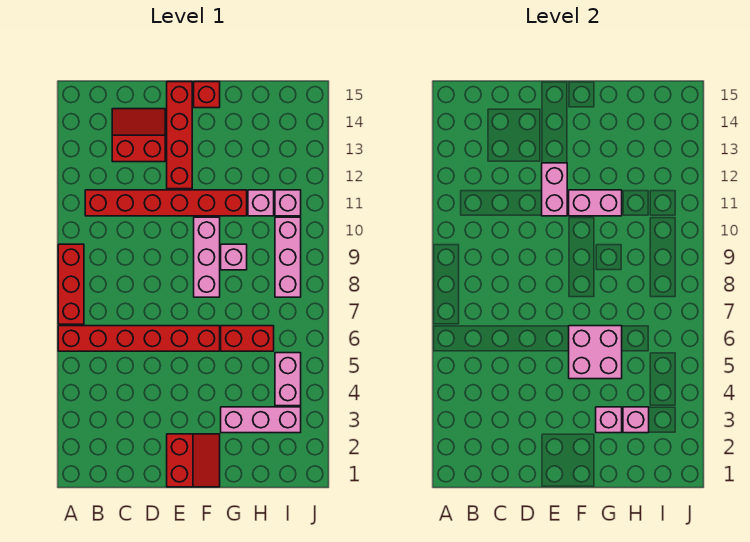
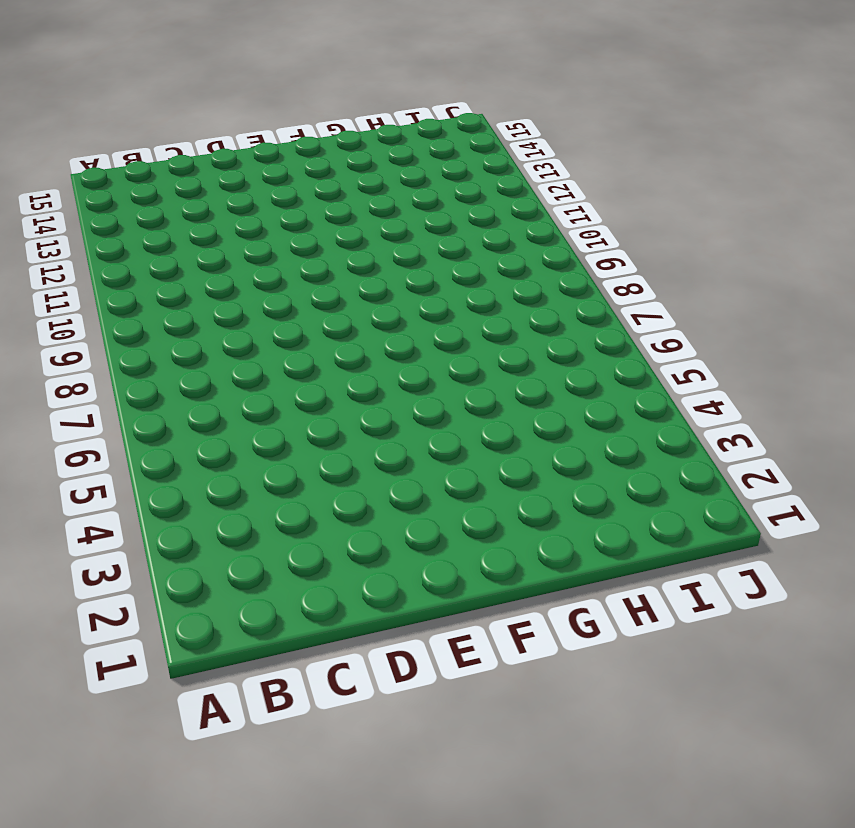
none -> red brick A6:F6 level 1
none -> red brick A7:A9 level 1
none -> red brick B11:G11 level 1

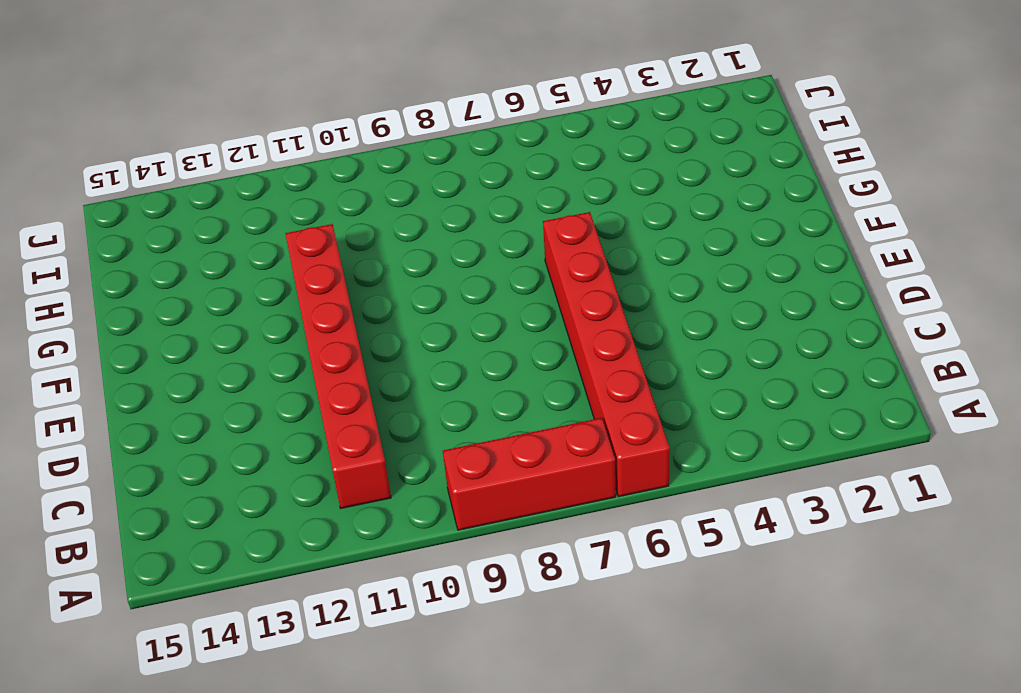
none -> red slope C13:D14 level 1 top 13
none -> red slope E1:F2 level 1 top E
none -> red brick E12:E15 level 1

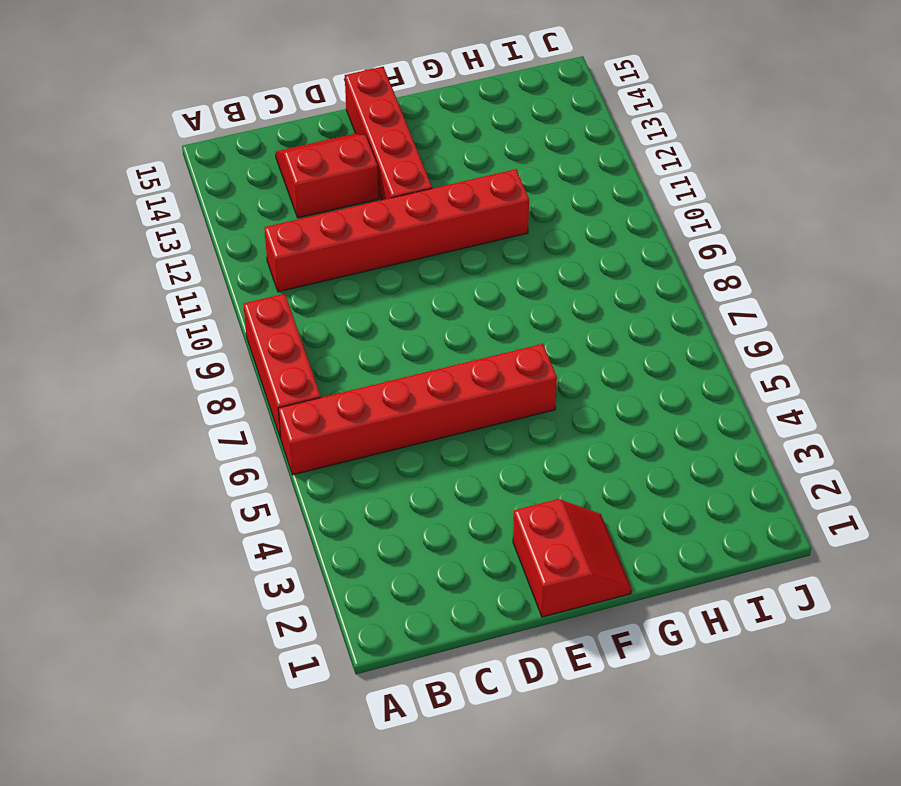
none -> pink brick F8:F10 level 1
none -> red brick F15 level 1
none -> pink brick G3:I3 level 1

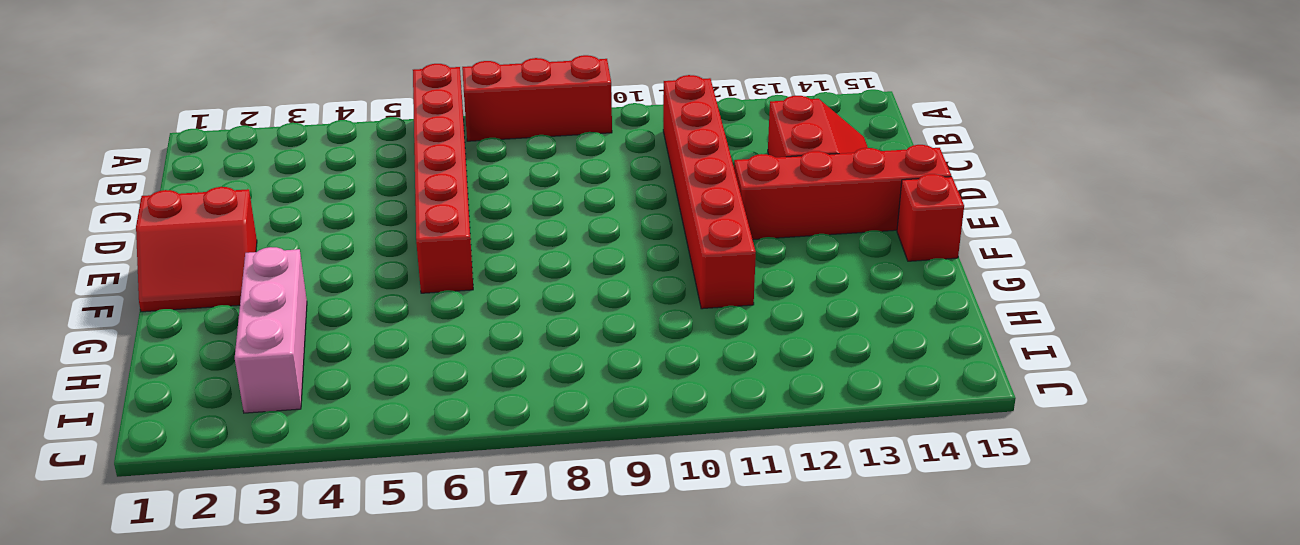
none -> pink brick F8:F10 level 1
none -> red brick G6:H6 level 1
none -> pink brick G9 level 1

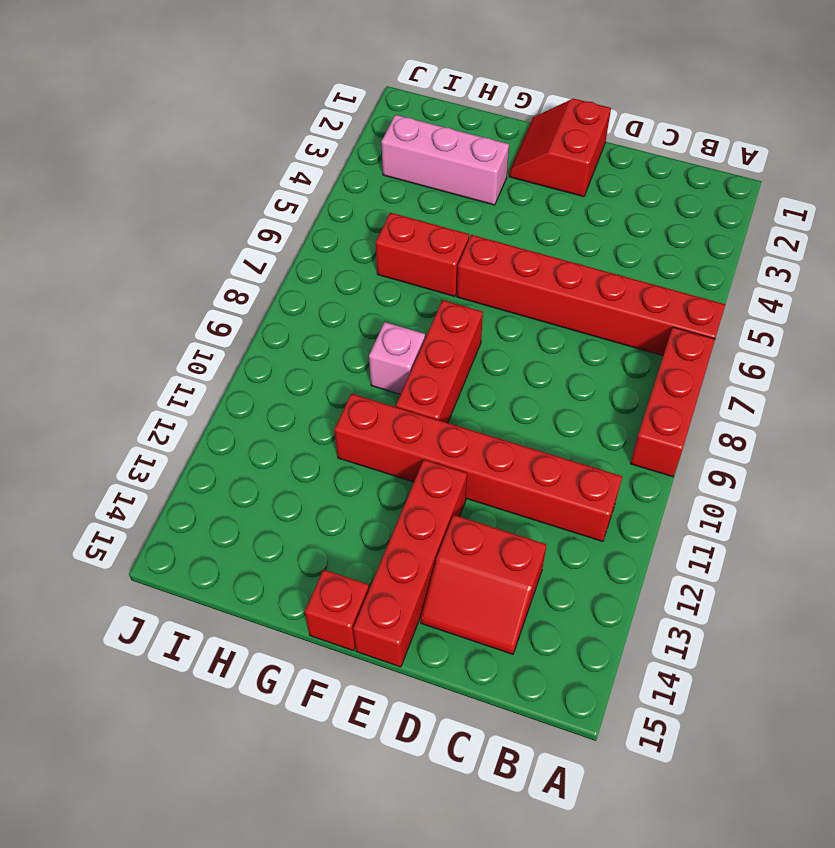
red brick F8:F10 level 1 -> pink brick F8:F10 level 1
none -> pink brick H11 level 1
none -> pink brick I4:I5 level 1
none -> pink brick I8:I10 level 1

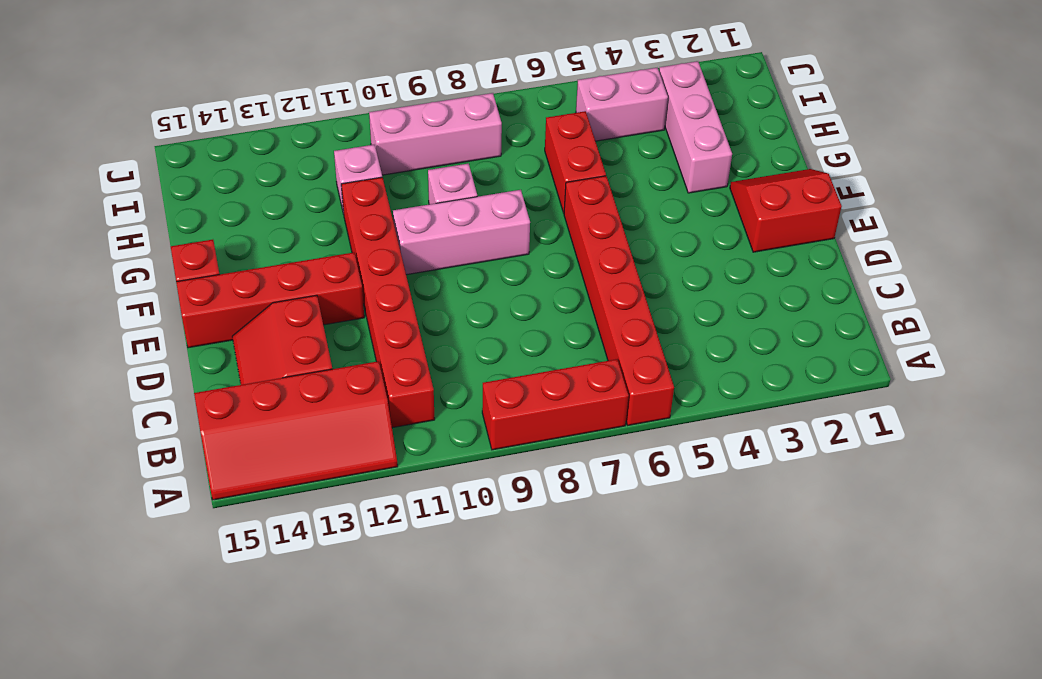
red slope A12:B15 level 1 top B -> none
none -> pink brick I11 level 1
none -> pink brick E11:E12 level 2
none -> pink brick F5:G6 level 2

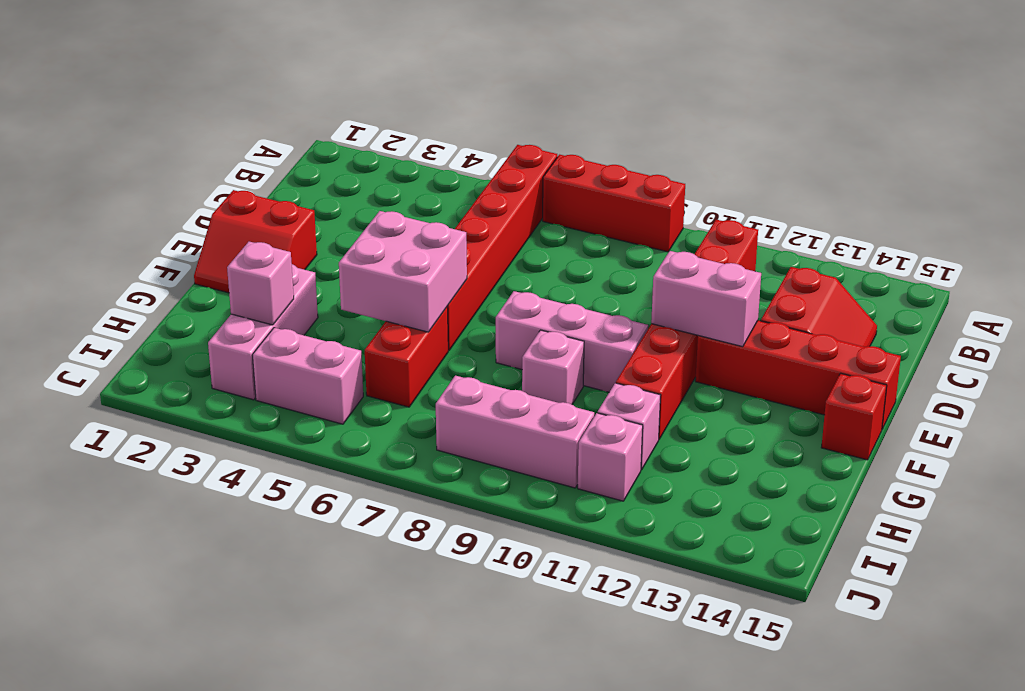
none -> pink brick F11:G11 level 2
none -> pink brick G3 level 2

